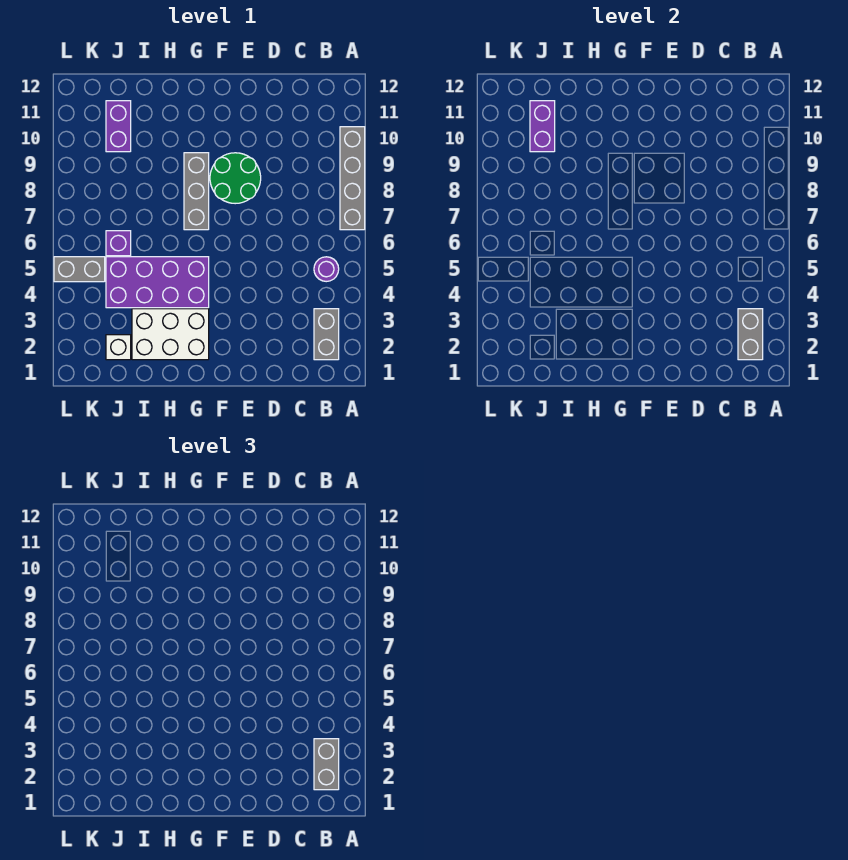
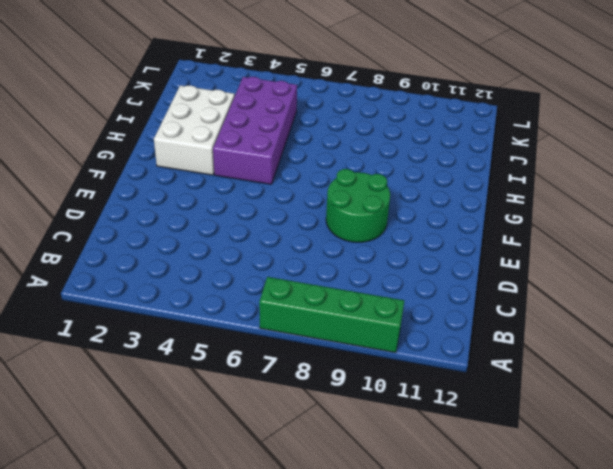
green brick A7:A10 level 1 -> grey brick A7:A10 level 1
none -> grey brick B2:B3 level 1
none -> purple round brick B5 level 1
none -> grey brick G7:G9 level 1

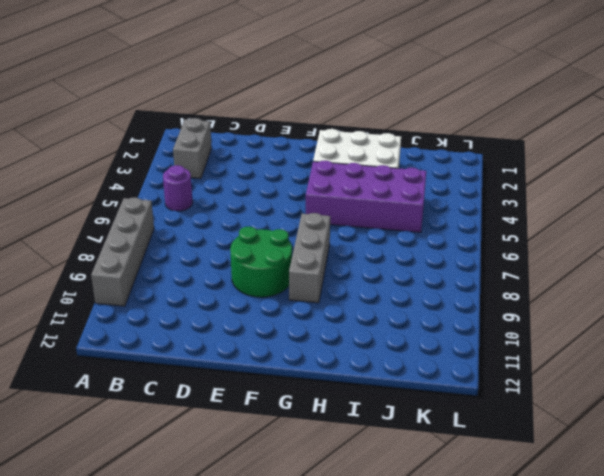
none -> white brick J2 level 1
none -> purple brick J6 level 1
none -> purple brick J10:J11 level 1

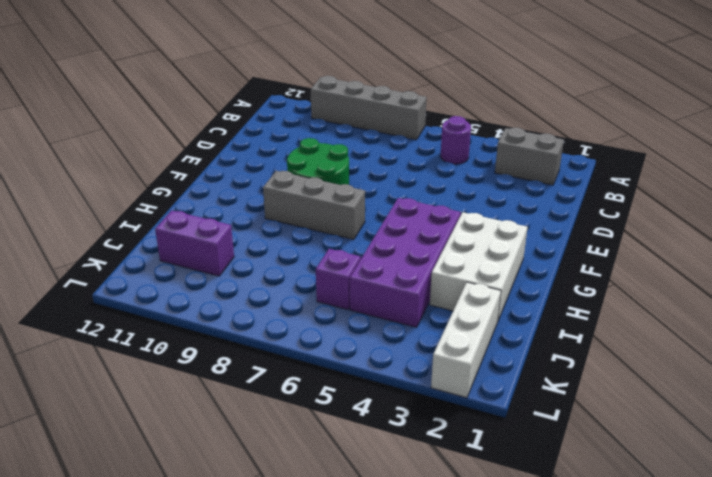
white brick J2:L2 level 1 -> white brick J2 level 1
none -> grey brick K5:L5 level 1
none -> grey brick B2:B3 level 2
none -> purple brick J10:J11 level 2

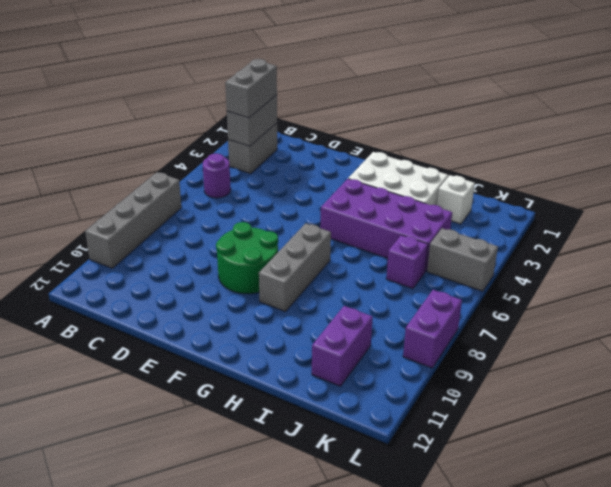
purple brick L8:L9 level 1 -> purple brick J10:J11 level 2

